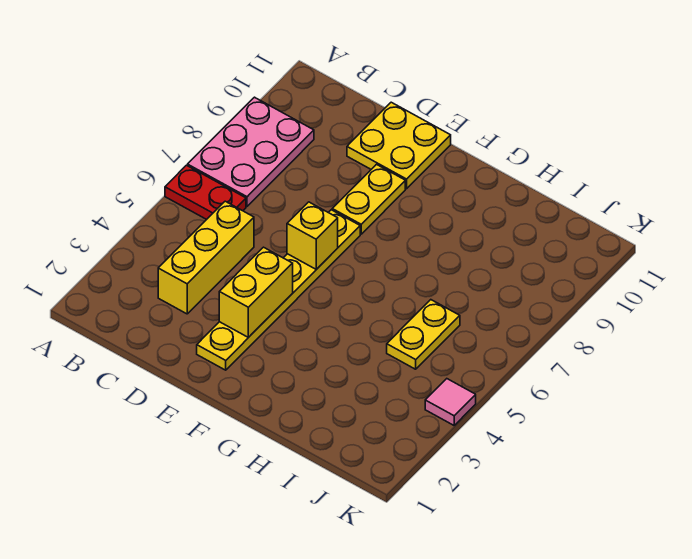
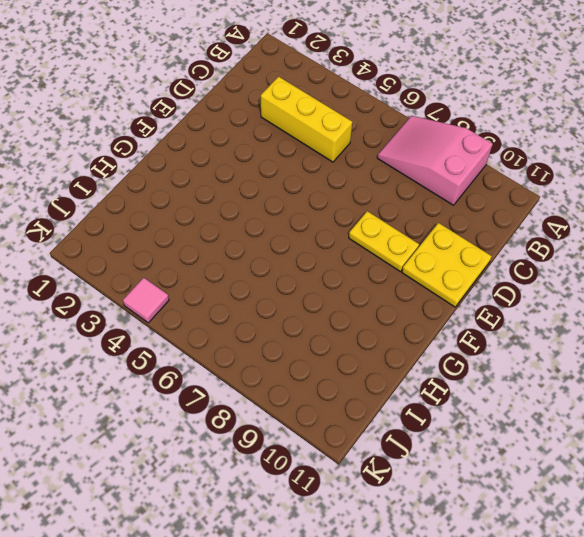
pink slope A7:B9 level 1 top 9 -> pink plate A7:B9 level 1
none -> red plate A6:B6 level 1
none -> yellow plate E2:E7 level 1

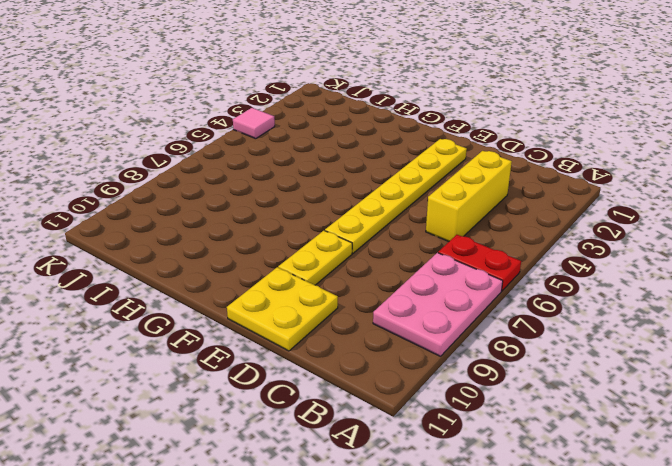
none -> yellow plate I5:I6 level 1
none -> yellow brick E3:E4 level 2

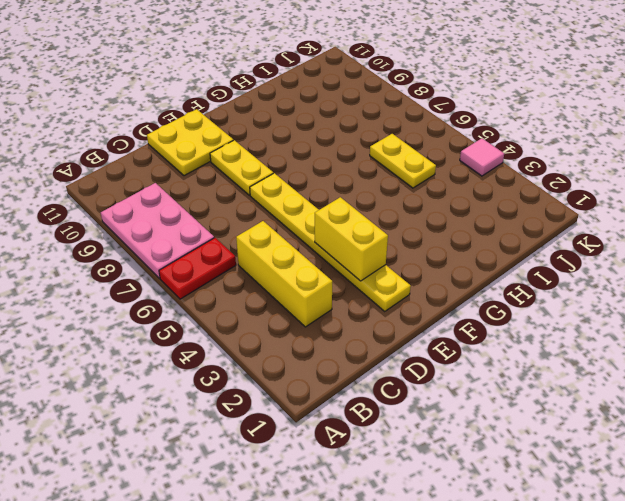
none -> yellow brick E6 level 2

